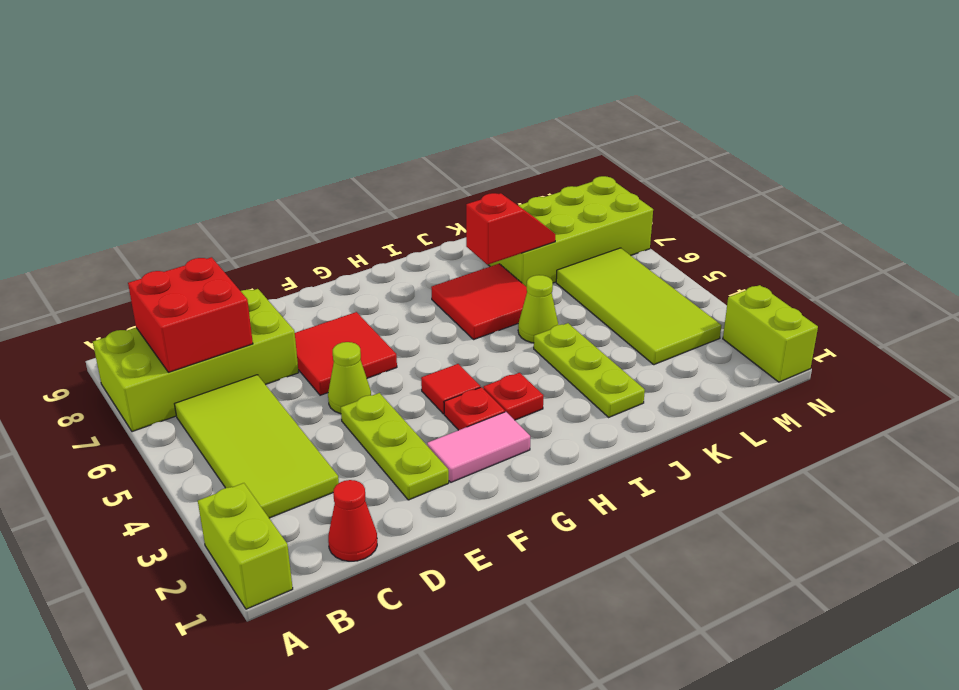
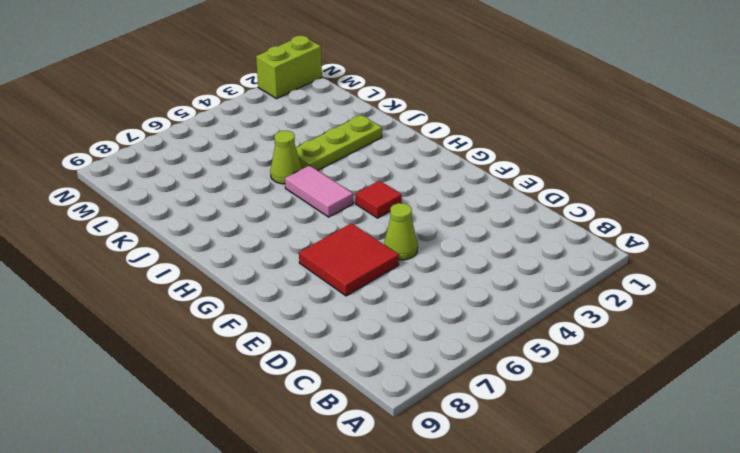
pink tile H5:I5 level 1 -> pink tile F2:G2 level 1
none -> lime brick A1:A2 level 1
none -> lime brick A7:D8 level 1
none -> lime tile B3:C6 level 1

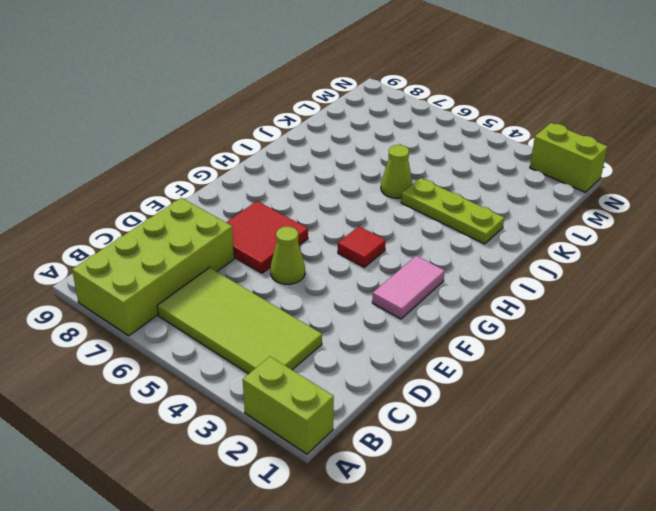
none -> red cone C1 level 1
none -> lime plate E2:E4 level 1
none -> red plate G3 level 1

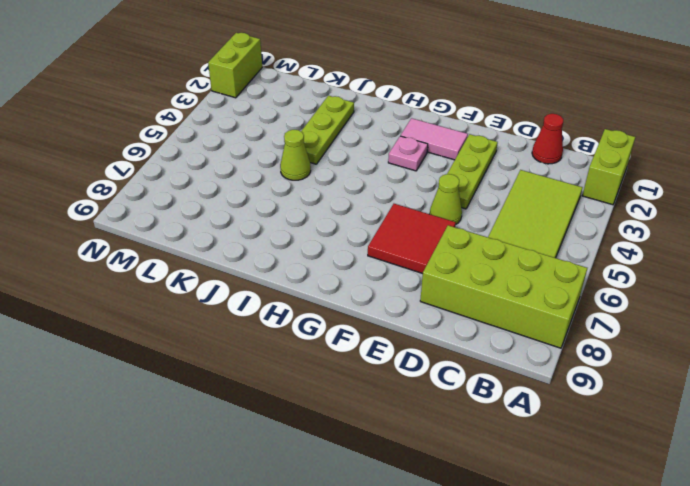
pink plate G3 level 1 -> red plate G3 level 1
none -> red tile G4 level 1
none -> red plate H3 level 1
none -> red tile I6:J7 level 1

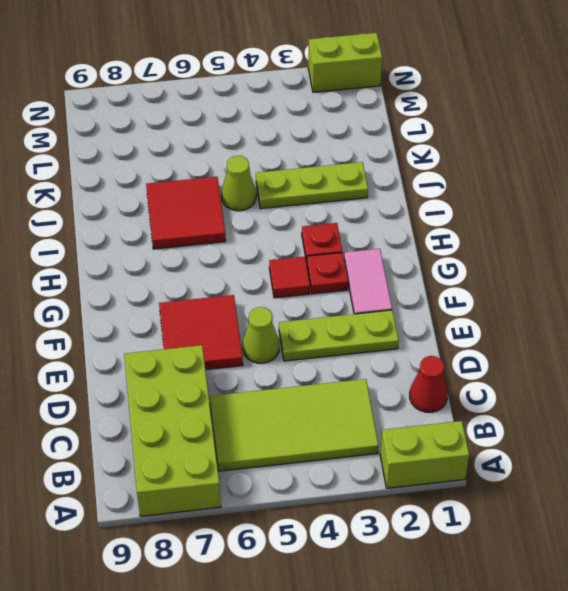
none -> lime brick K7:N8 level 1
none -> lime tile L3:M6 level 1
none -> red brick B7:C8 level 2

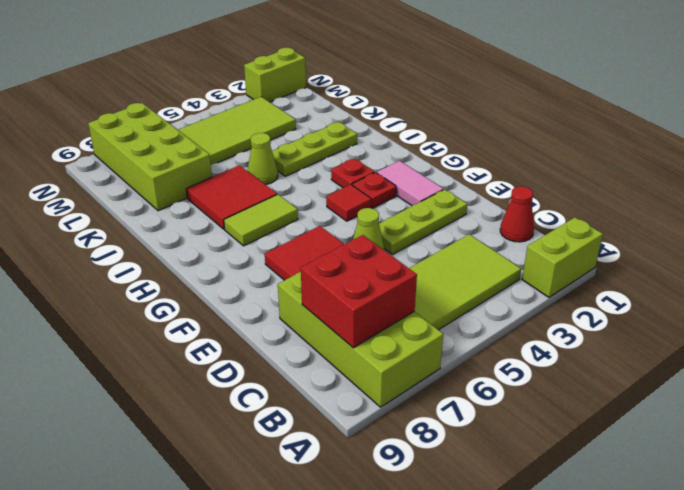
lime tile H6:H7 level 1 -> none
none -> red slope J7:K7 level 2 top J

